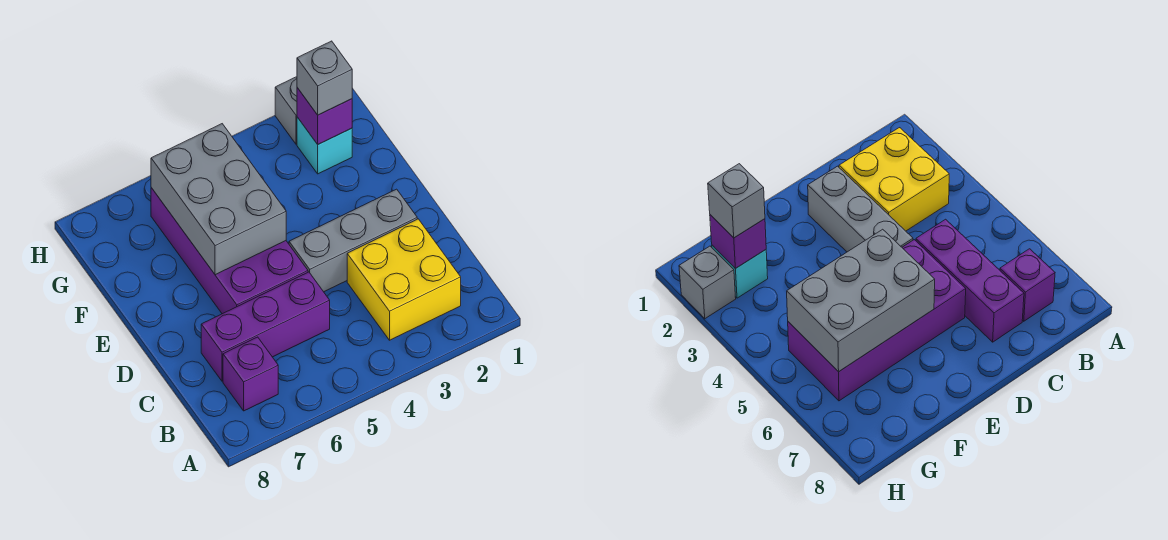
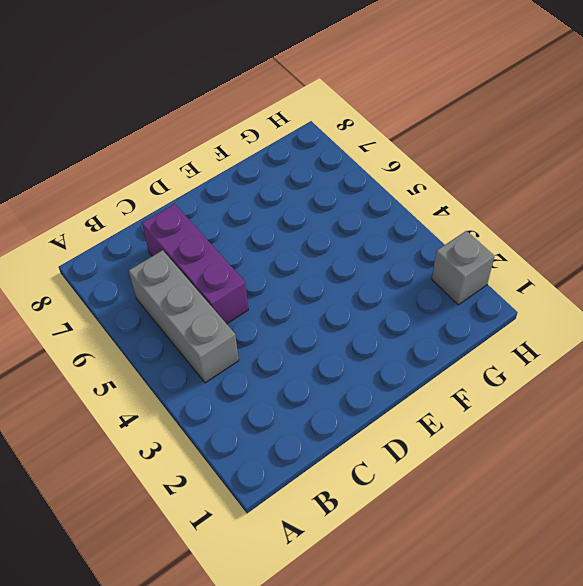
grey brick B4:B6 level 1 -> grey brick D2:D4 level 1
none -> yellow brick B2:C3 level 1
none -> purple brick B7 level 1

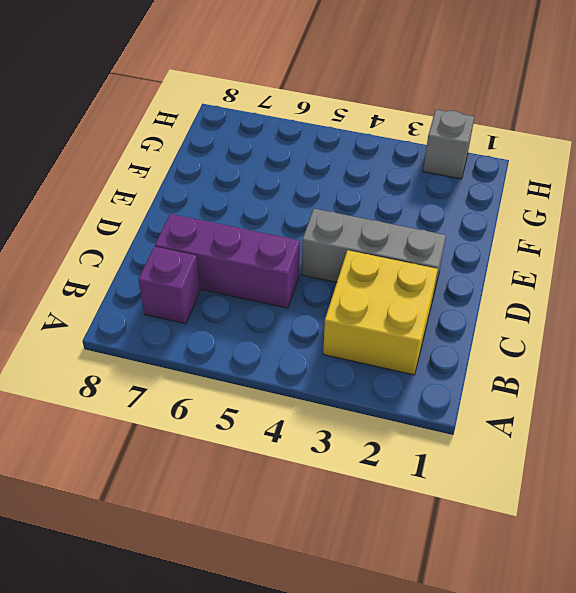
none -> purple brick D5:G6 level 1
none -> cyan brick G2 level 1

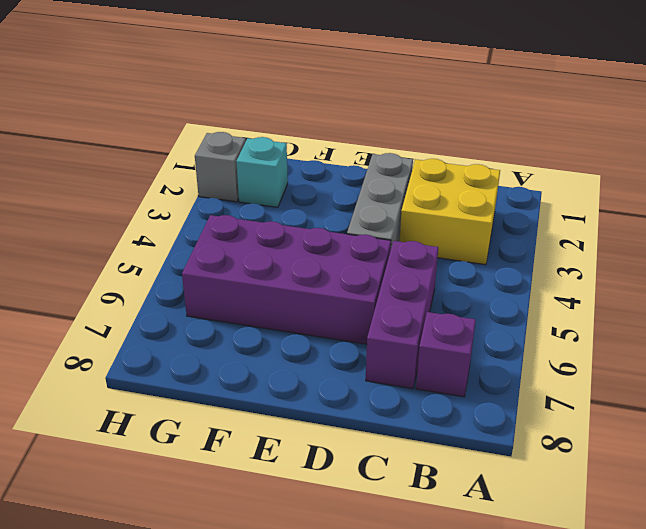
none -> grey brick E5:G6 level 2
none -> purple brick G2 level 2

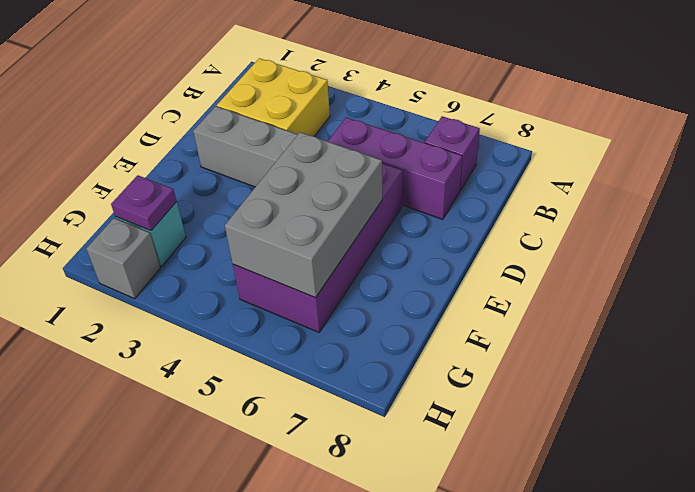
purple plate G2 level 2 -> purple brick G2 level 2
none -> grey brick G2 level 3

